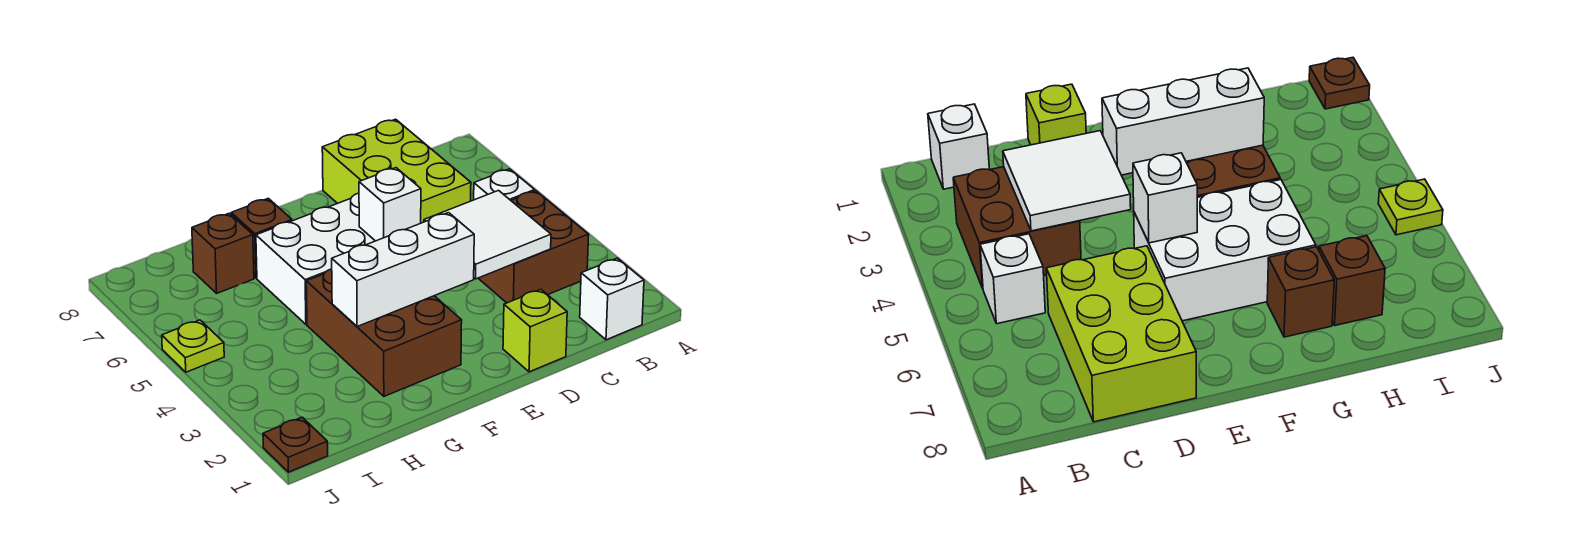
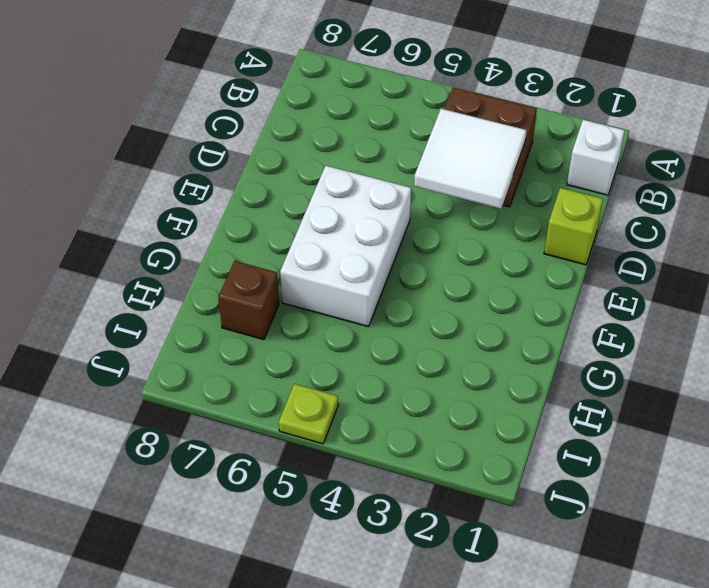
none -> white brick B5 level 1
none -> lime brick C6:D8 level 1
none -> brown brick F2:G4 level 1

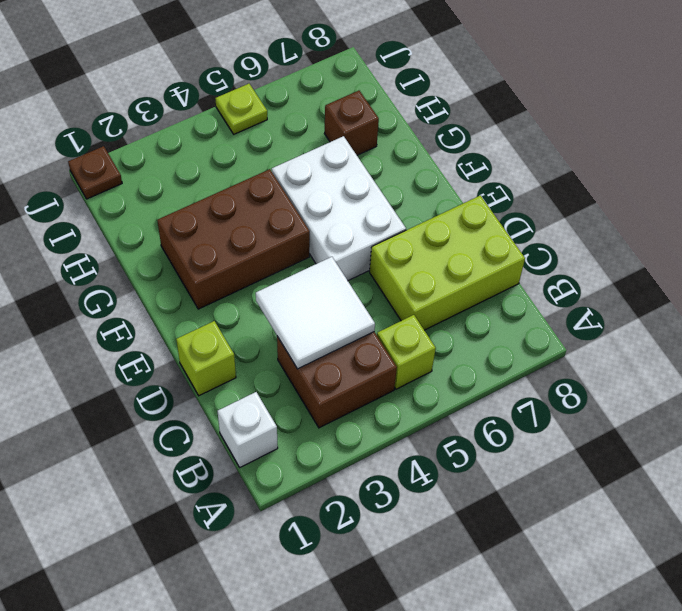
lime brick B5 level 1 -> white brick B5 level 1
none -> brown brick G7 level 1
none -> white brick E3:G3 level 2
none -> white brick E5 level 2

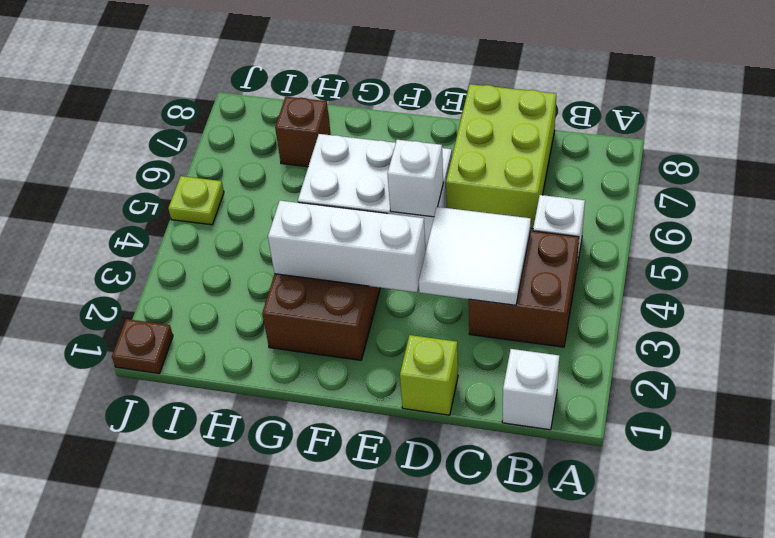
none -> brown brick G7 level 1

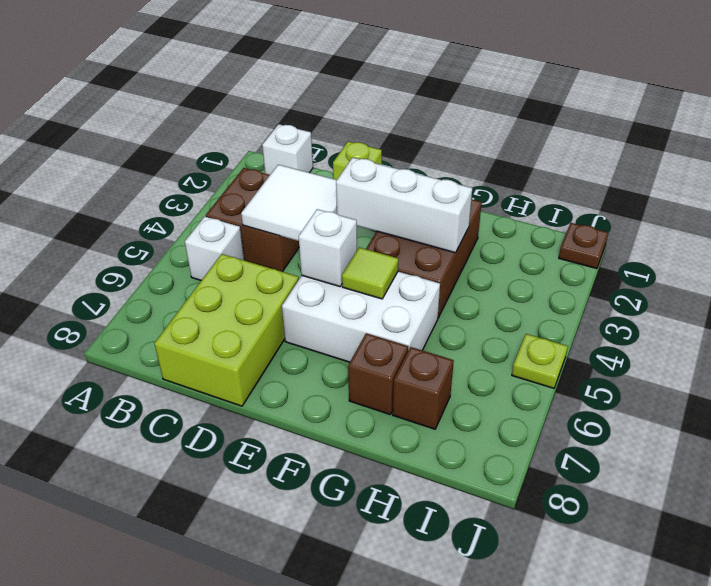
lime tile F5 level 2 -> none

